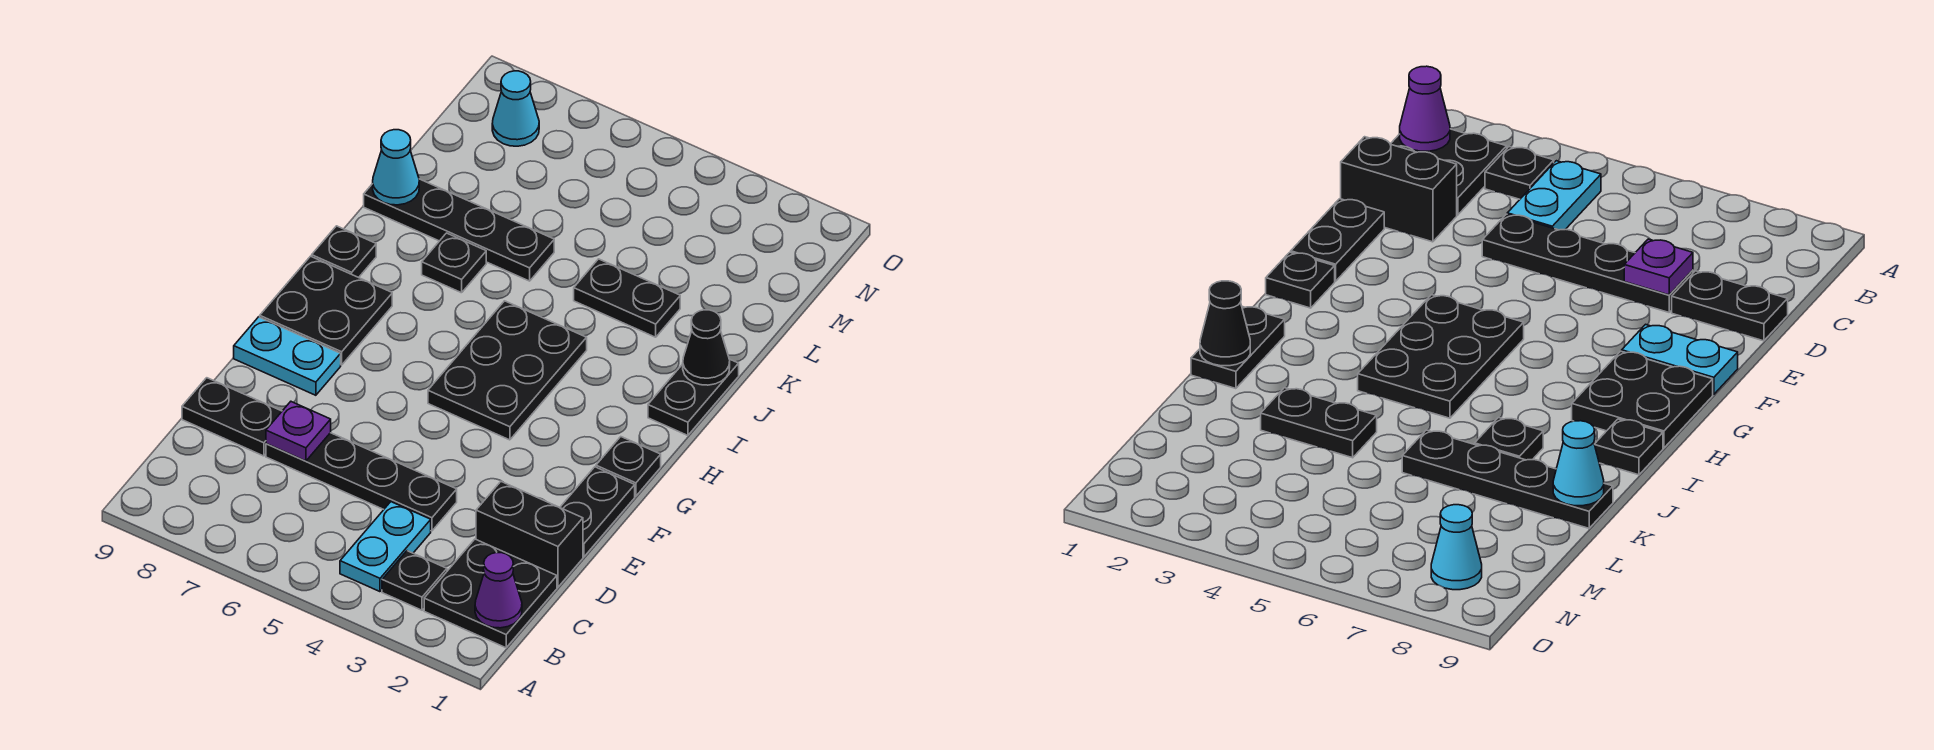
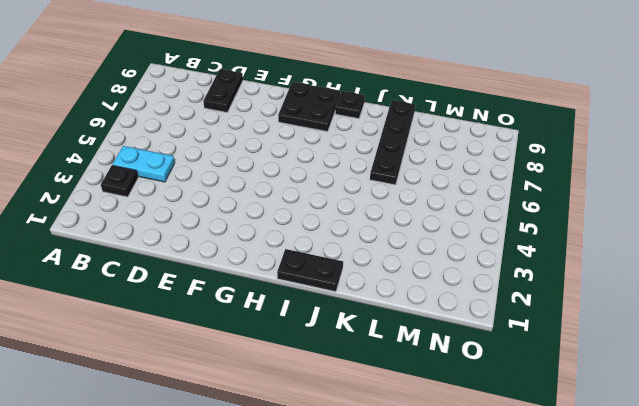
none -> black plate B1:C2 level 1
none -> black brick D1:D2 level 1
none -> black plate D4:D7 level 1

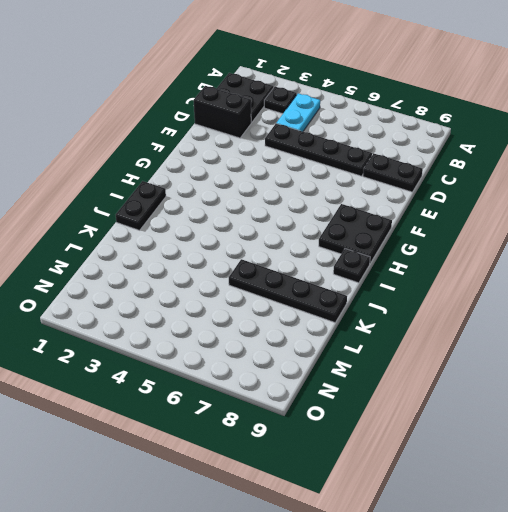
none -> black plate E1:F1 level 1
none -> cyan plate F8:F9 level 1
none -> black plate G1 level 1

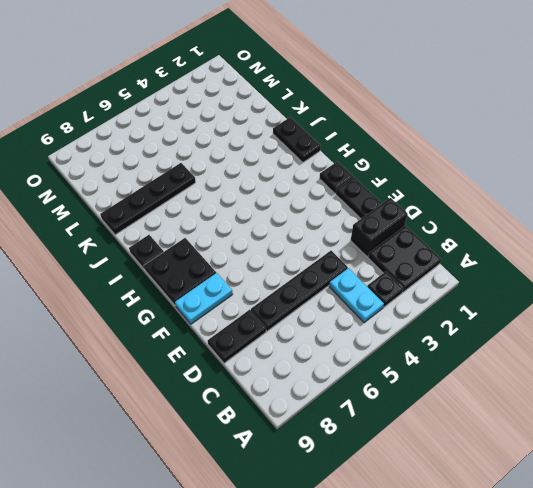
none -> black plate G4:I5 level 1
none -> black plate J7 level 1
none -> black plate K3:K4 level 1

